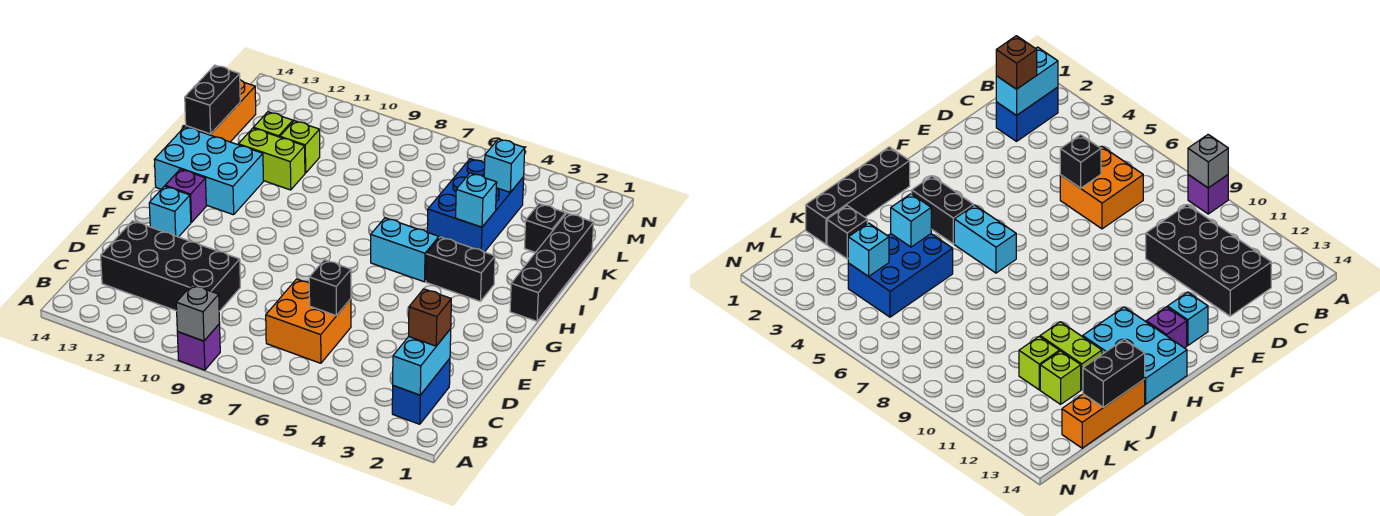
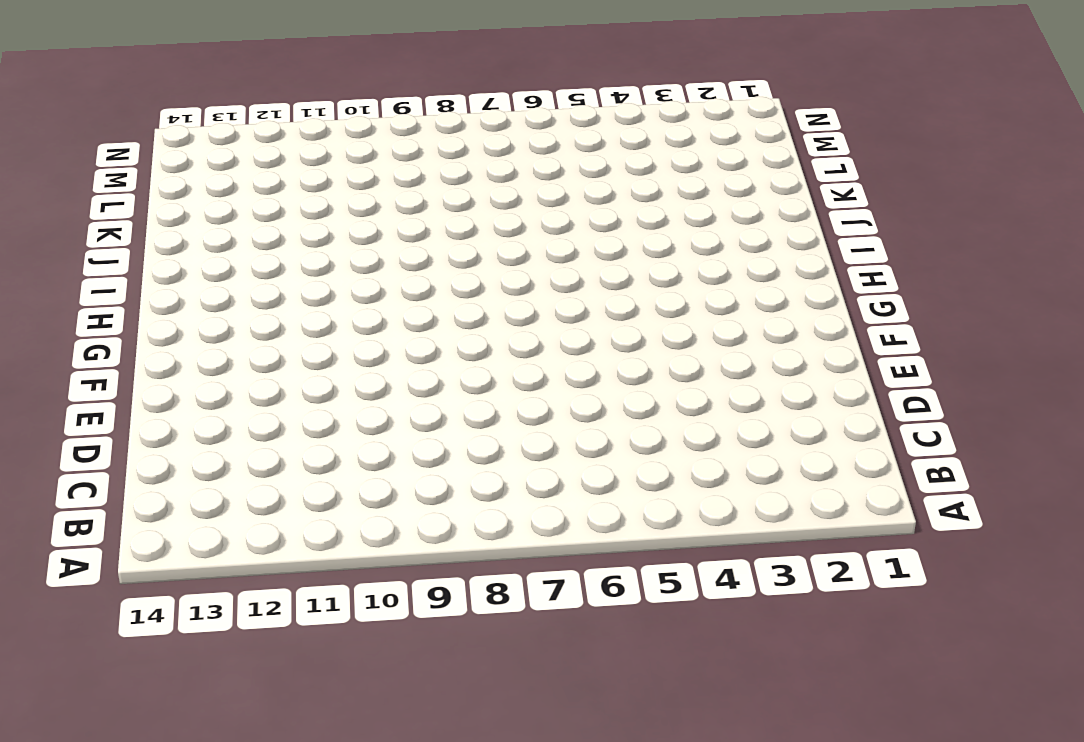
none -> purple brick A9 level 1
none -> blue brick B2:C2 level 1
none -> orange brick C6:D7 level 1

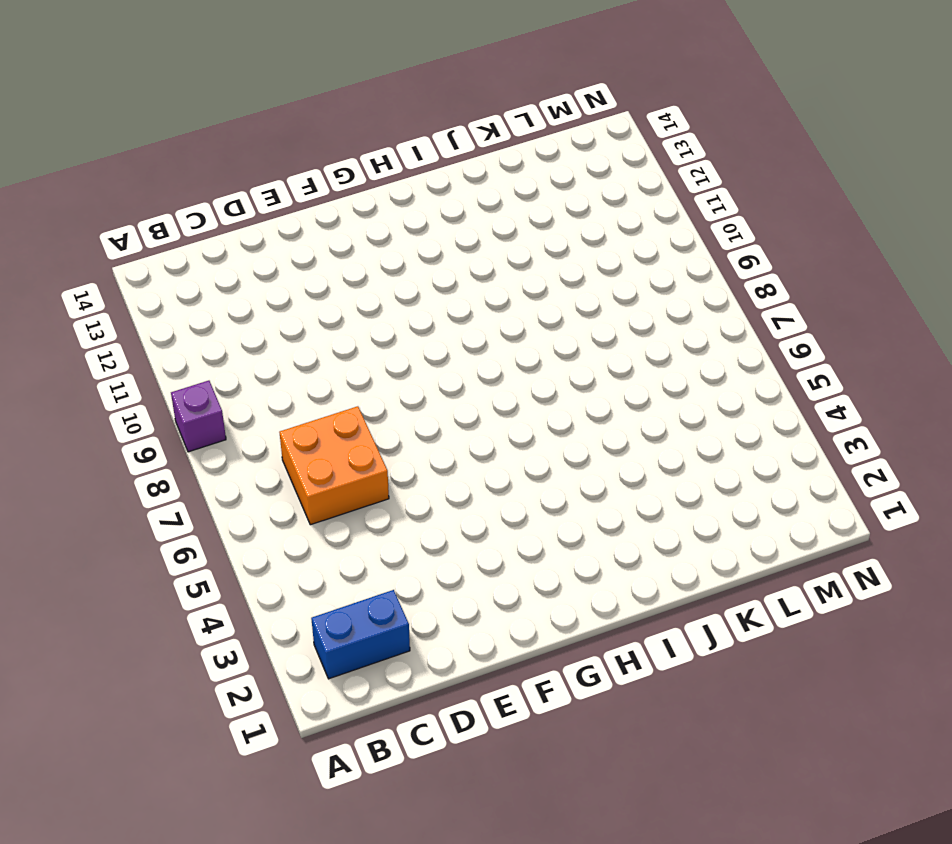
none -> black brick C10:D13 level 1
none -> cyan brick F13 level 1
none -> purple brick G13 level 1

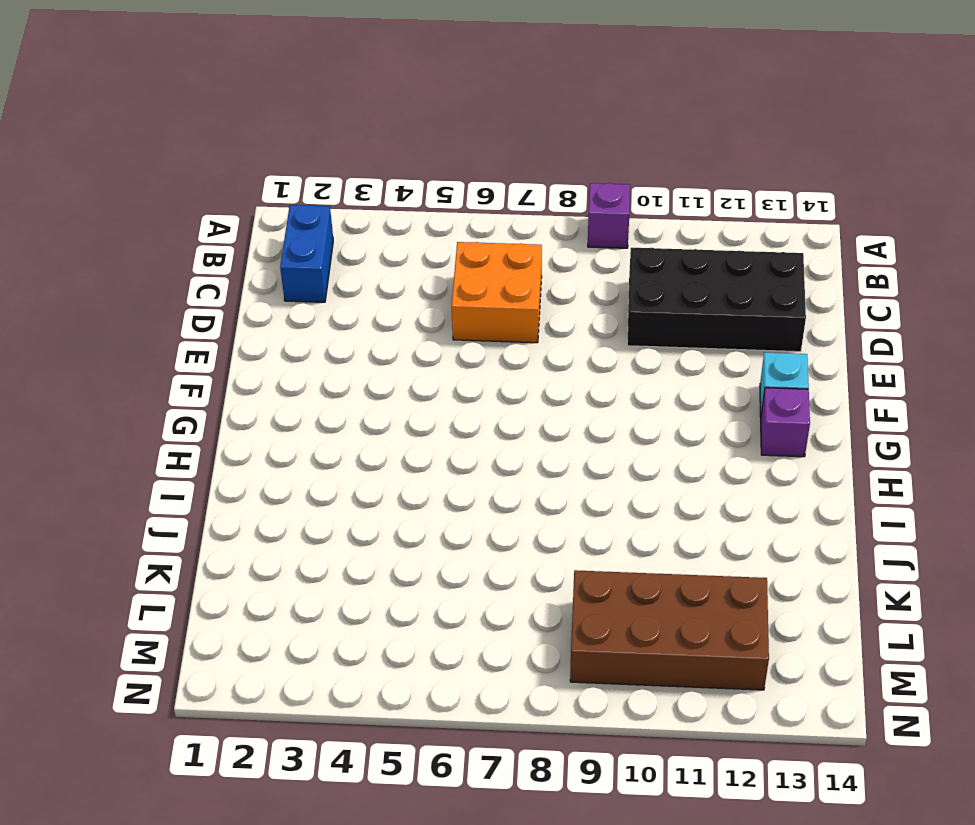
brown brick L9:M12 level 1 -> none
none -> black brick H1:K1 level 1
none -> black brick H3:H4 level 1
none -> cyan brick H5:H6 level 1

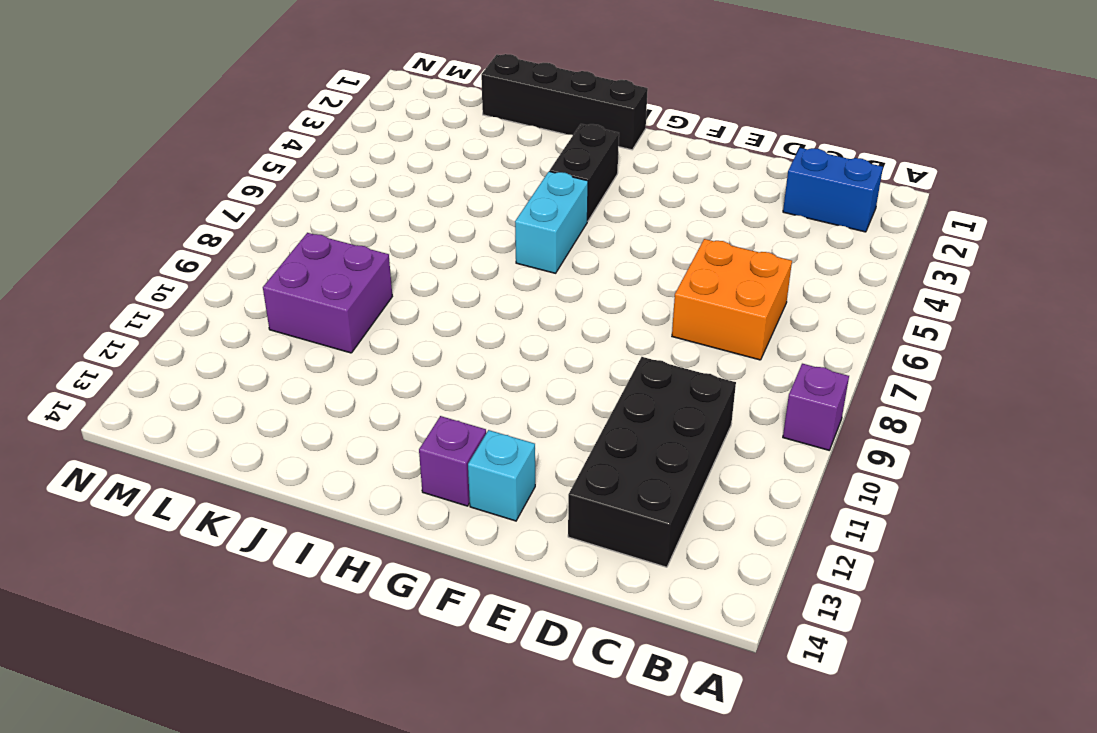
purple brick K9:L10 level 1 -> none
none -> cyan brick H12:I14 level 1
none -> blue brick J4:L5 level 1
none -> lime brick J11:J12 level 1

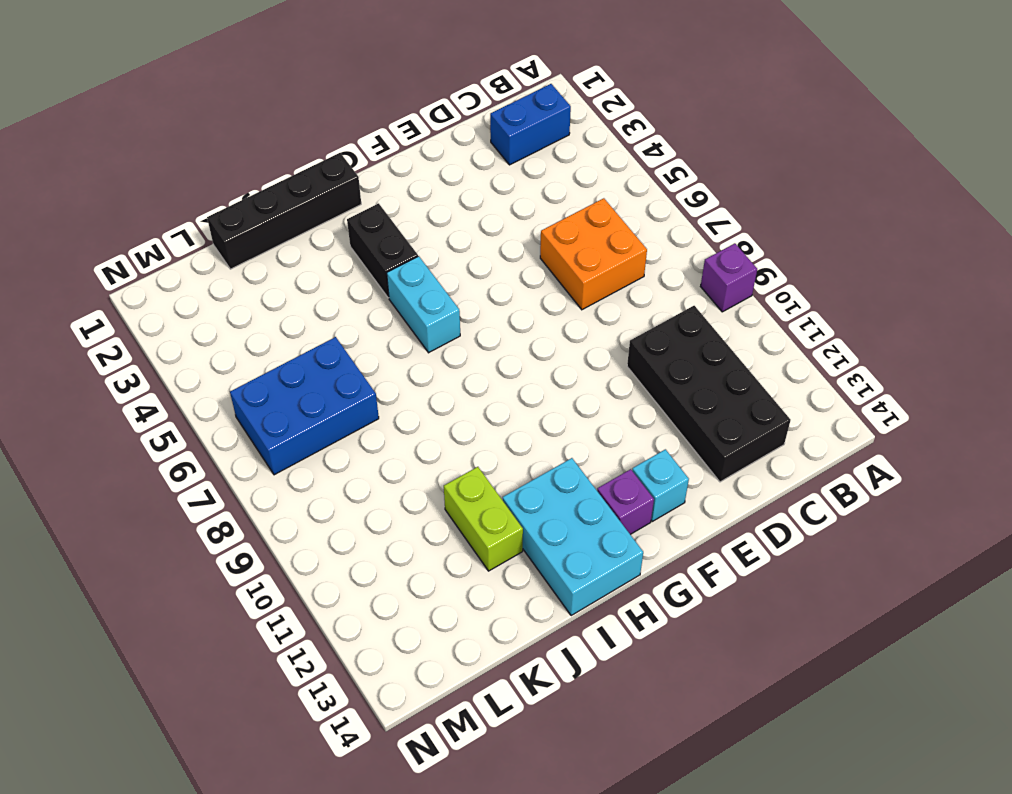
blue brick K6:M7 level 1 -> blue brick J4:L5 level 1
none -> orange brick J14:L14 level 1
none -> black brick K2 level 1
none -> lime brick K11 level 1

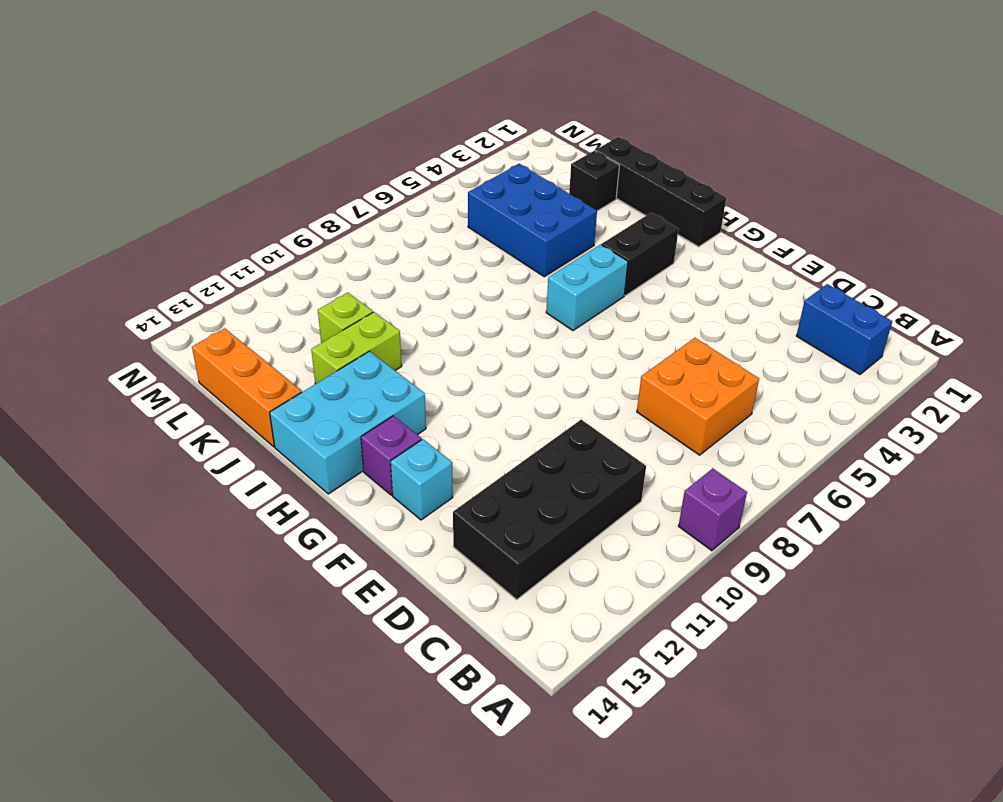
none -> lime brick K12 level 1
none -> grey brick A9 level 2
none -> cyan brick B2:C2 level 2

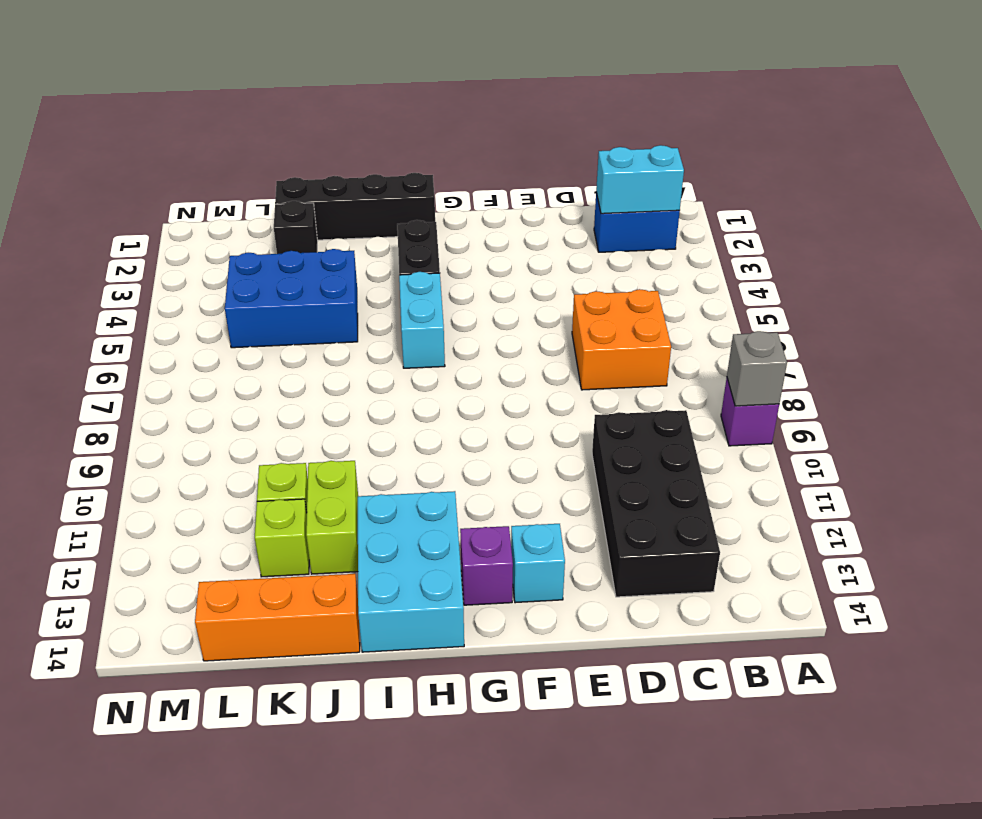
none -> black brick D6 level 2
none -> cyan brick J4 level 2
none -> black brick J14:K14 level 2

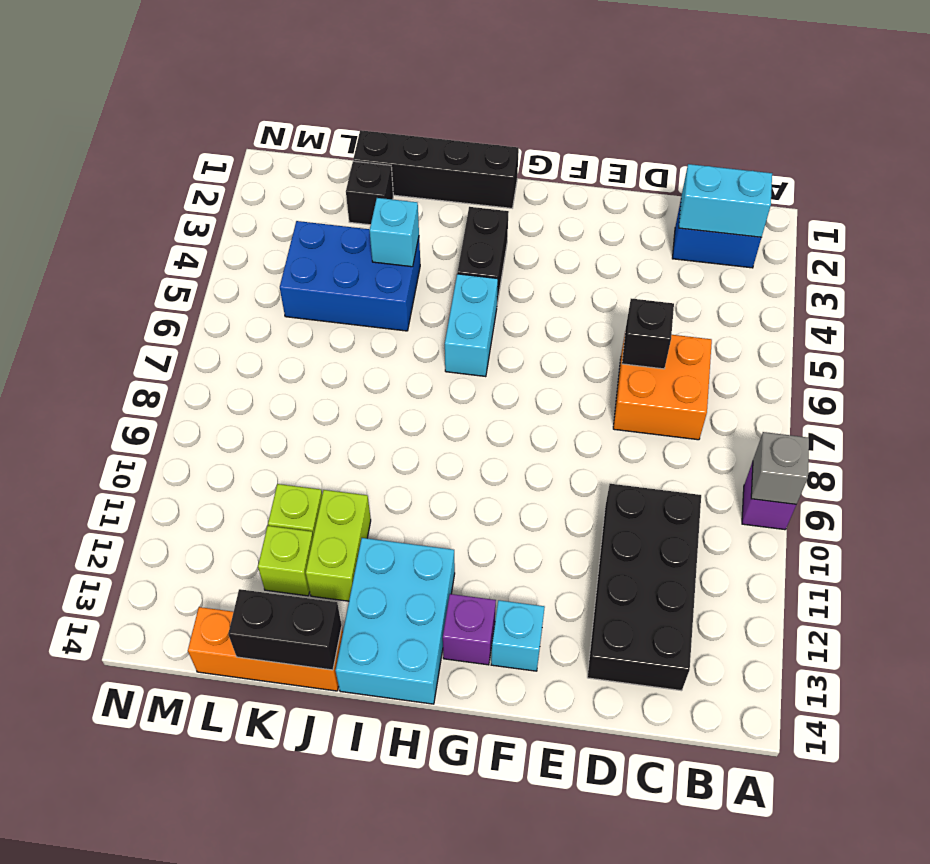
none -> cyan brick L4 level 2
none -> brown brick C2 level 3

